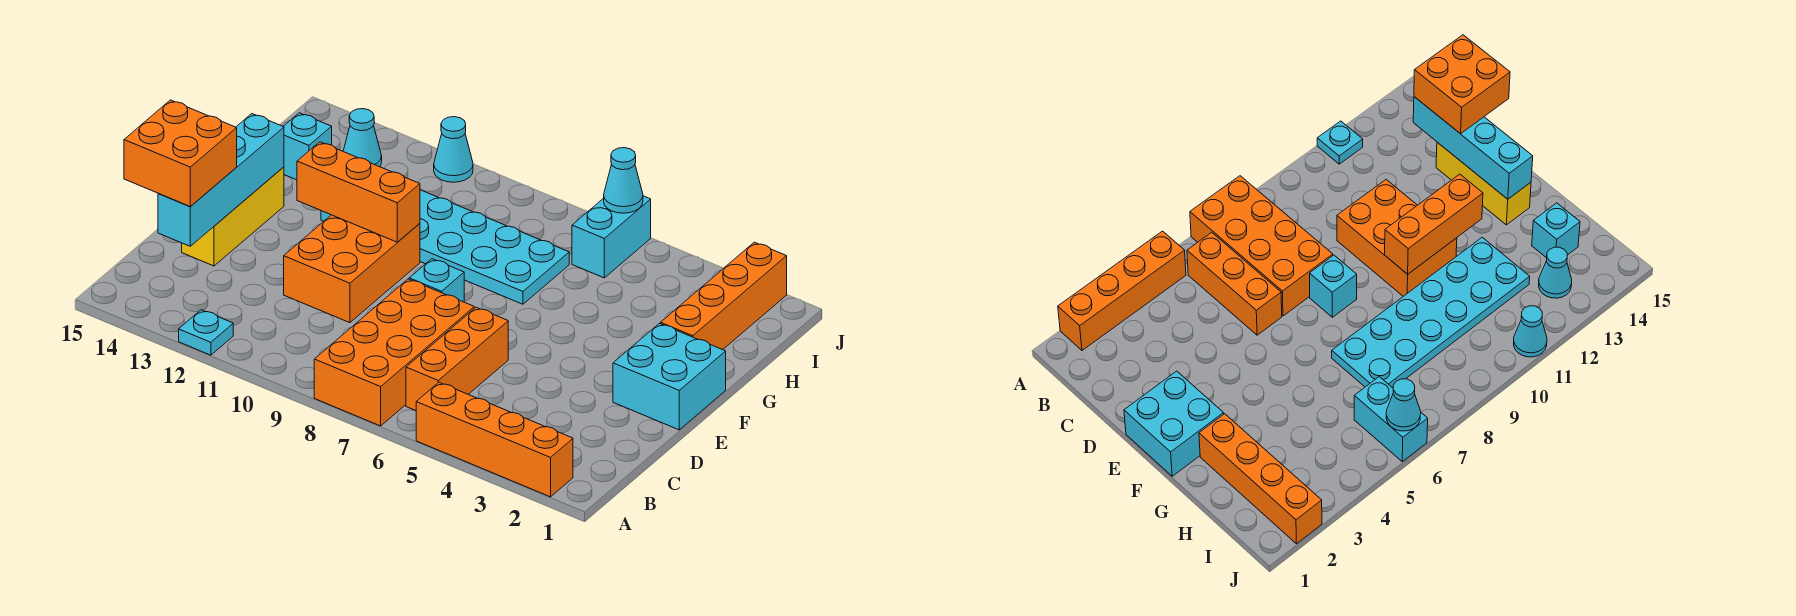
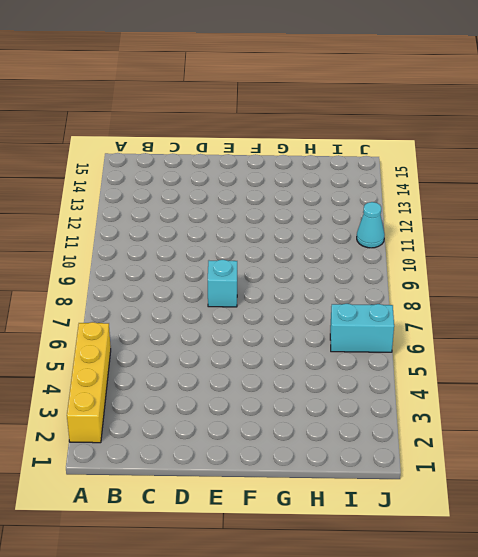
yellow brick A2:A5 level 1 -> orange brick A2:A5 level 1
none -> orange brick A7:D8 level 1
none -> cyan plate A12 level 1
none -> orange brick B6:D6 level 1

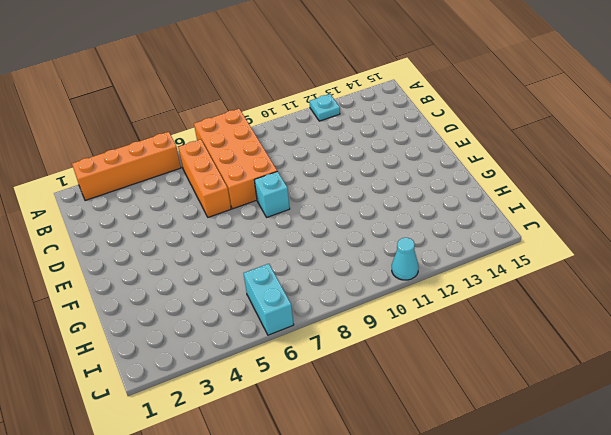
none -> orange brick D10:F11 level 1
none -> yellow brick D14:F14 level 1
none -> cyan brick E1:F2 level 1

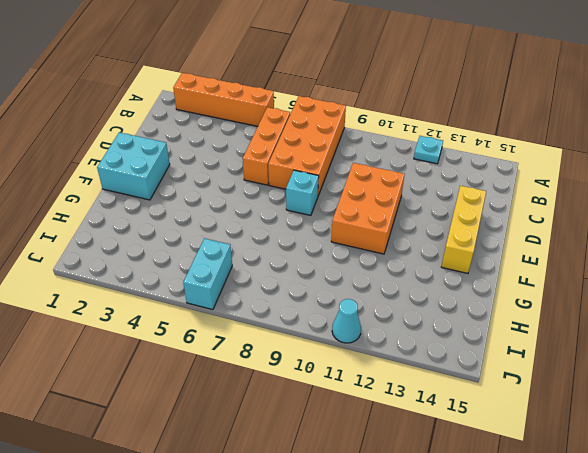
none -> orange brick G2:J2 level 1
none -> cyan plate G7:H12 level 1
none -> cyan brick H14 level 1

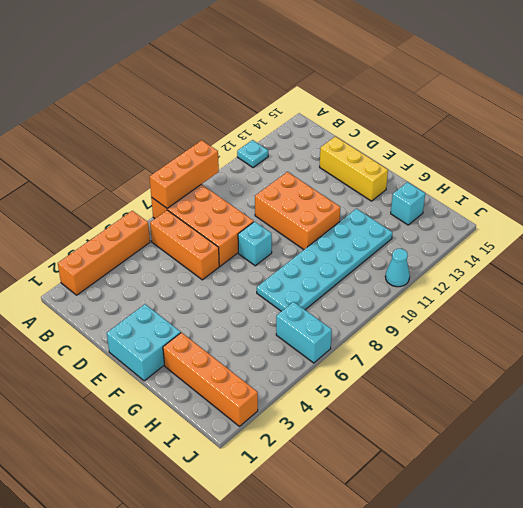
orange brick A7:A9 level 2 -> orange brick F10:F12 level 2
none -> cyan cone I13 level 1
none -> cyan brick C14:F14 level 2
none -> cyan cone J6 level 2

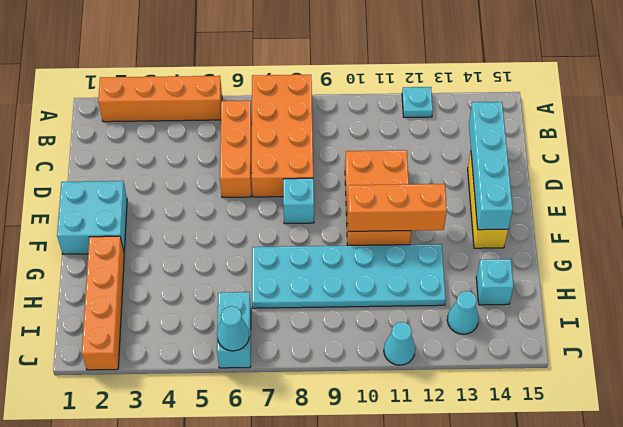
none -> orange brick C14:D15 level 3

